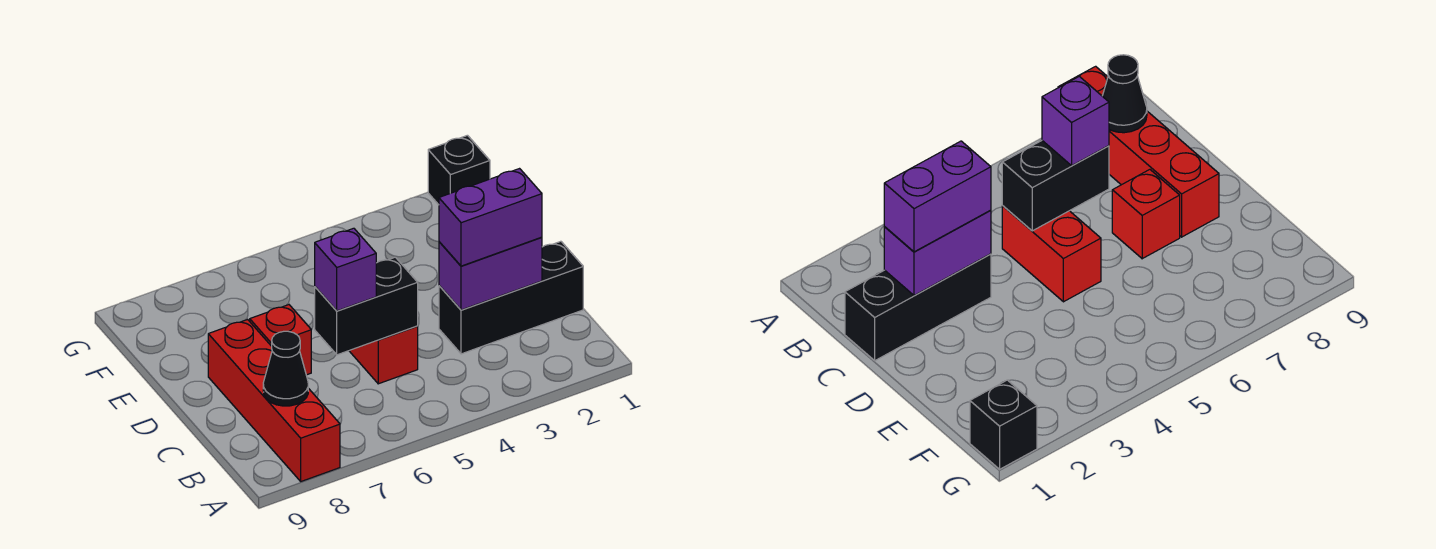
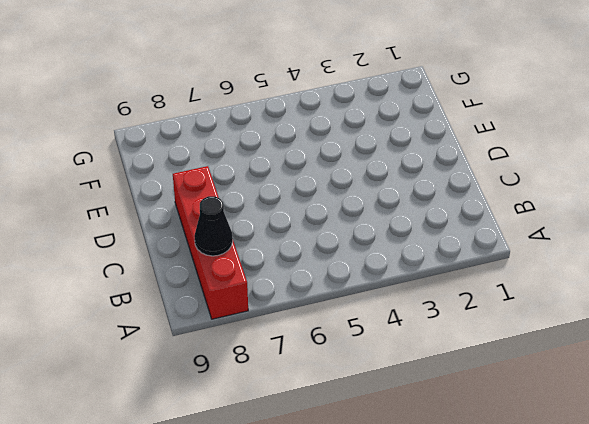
none -> black brick C1:C3 level 1
none -> red brick C5:D5 level 1

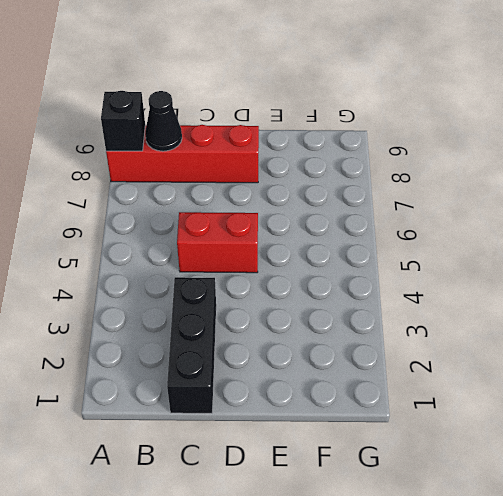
black brick A8 level 2 -> black brick G1 level 1
none -> red brick D7 level 1
none -> purple brick C2:C3 level 2

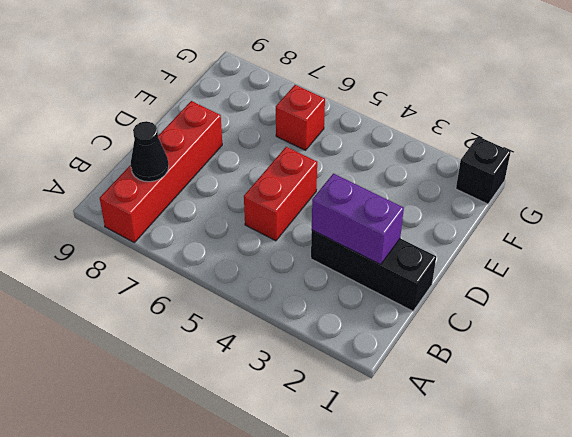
red brick F6 level 1 -> red brick D7 level 1
none -> black brick C5:C6 level 2
none -> purple brick C2:C3 level 3

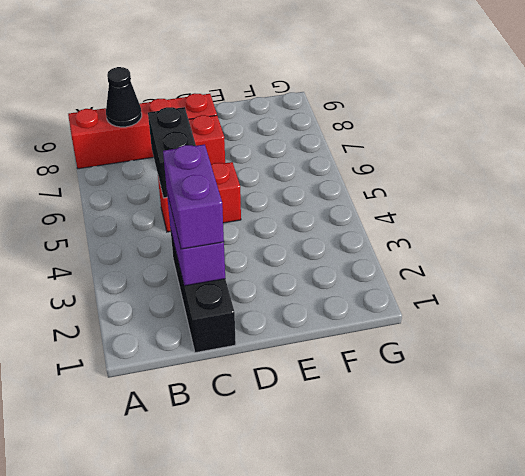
none -> black brick G1 level 1
none -> purple brick C6 level 3

